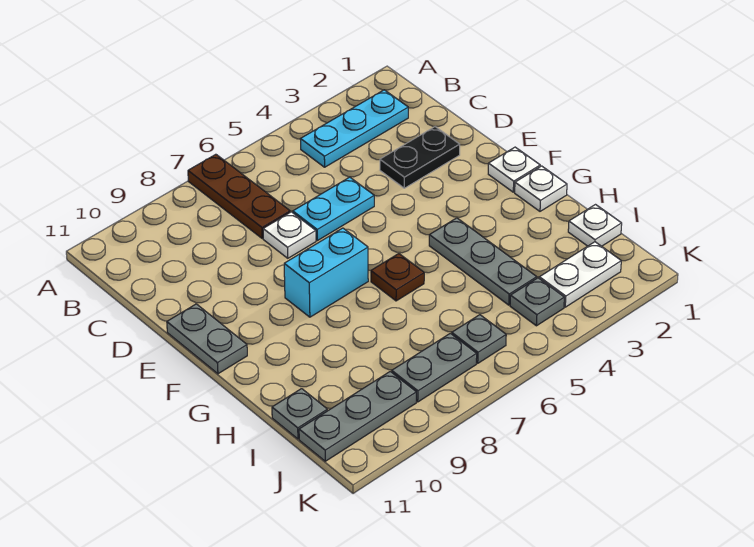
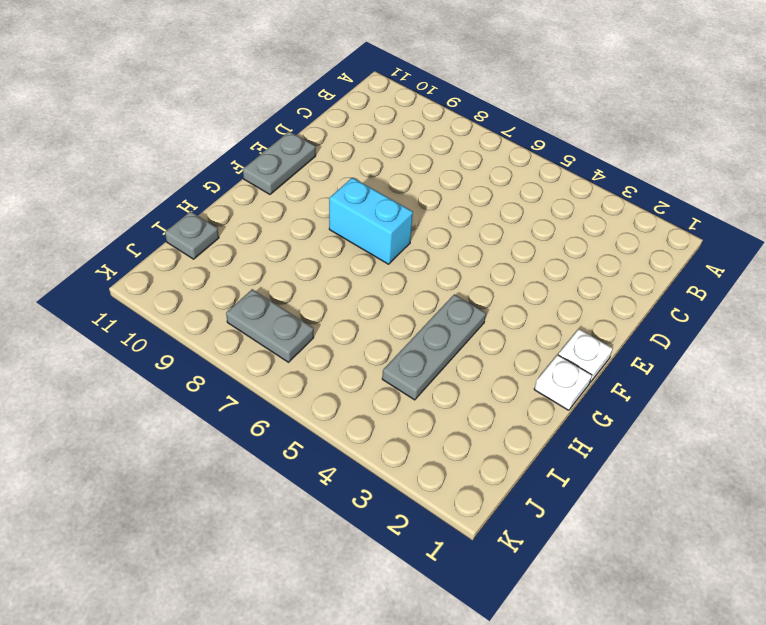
none -> brown plate A7:C7 level 1
none -> cyan plate B2:B4 level 1
none -> black plate D2:D3 level 1

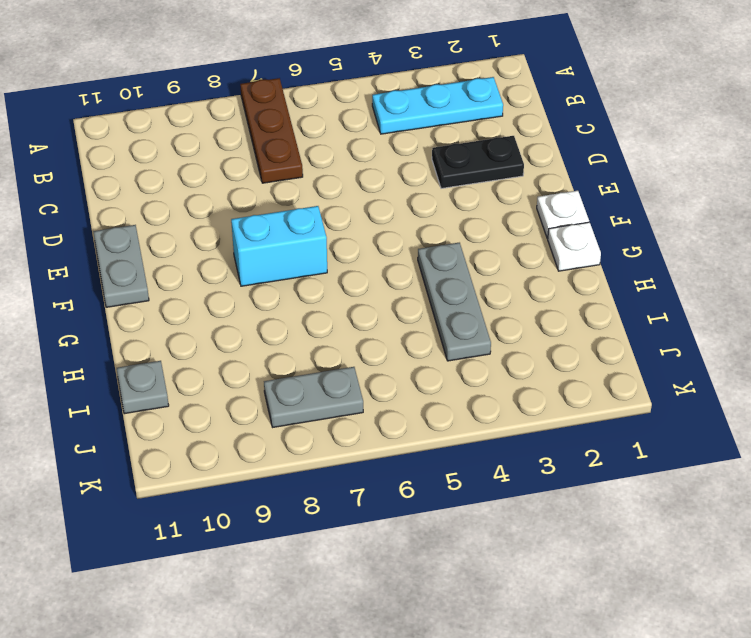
none -> cyan plate D5:D6 level 1
none -> white plate D7 level 1
none -> brown plate G6 level 1

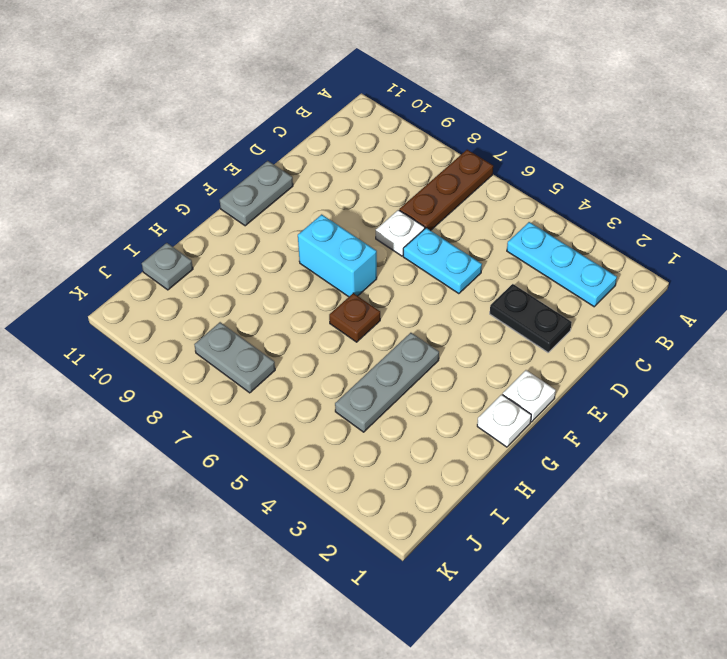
none -> white plate I1 level 1
none -> white plate J2:J3 level 1
none -> grey plate J4 level 1

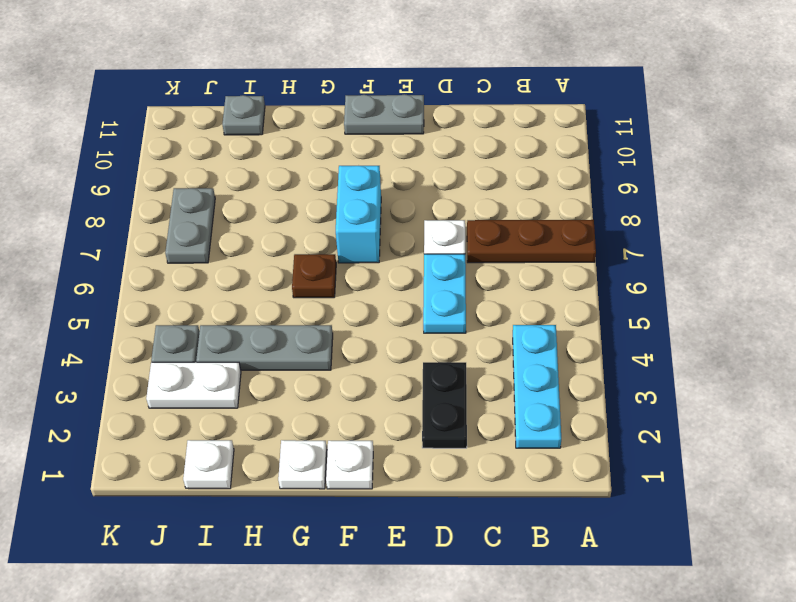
white plate I3:J3 level 1 -> white plate J2:J3 level 1
none -> grey plate J6 level 1
none -> grey plate J9:J11 level 1

